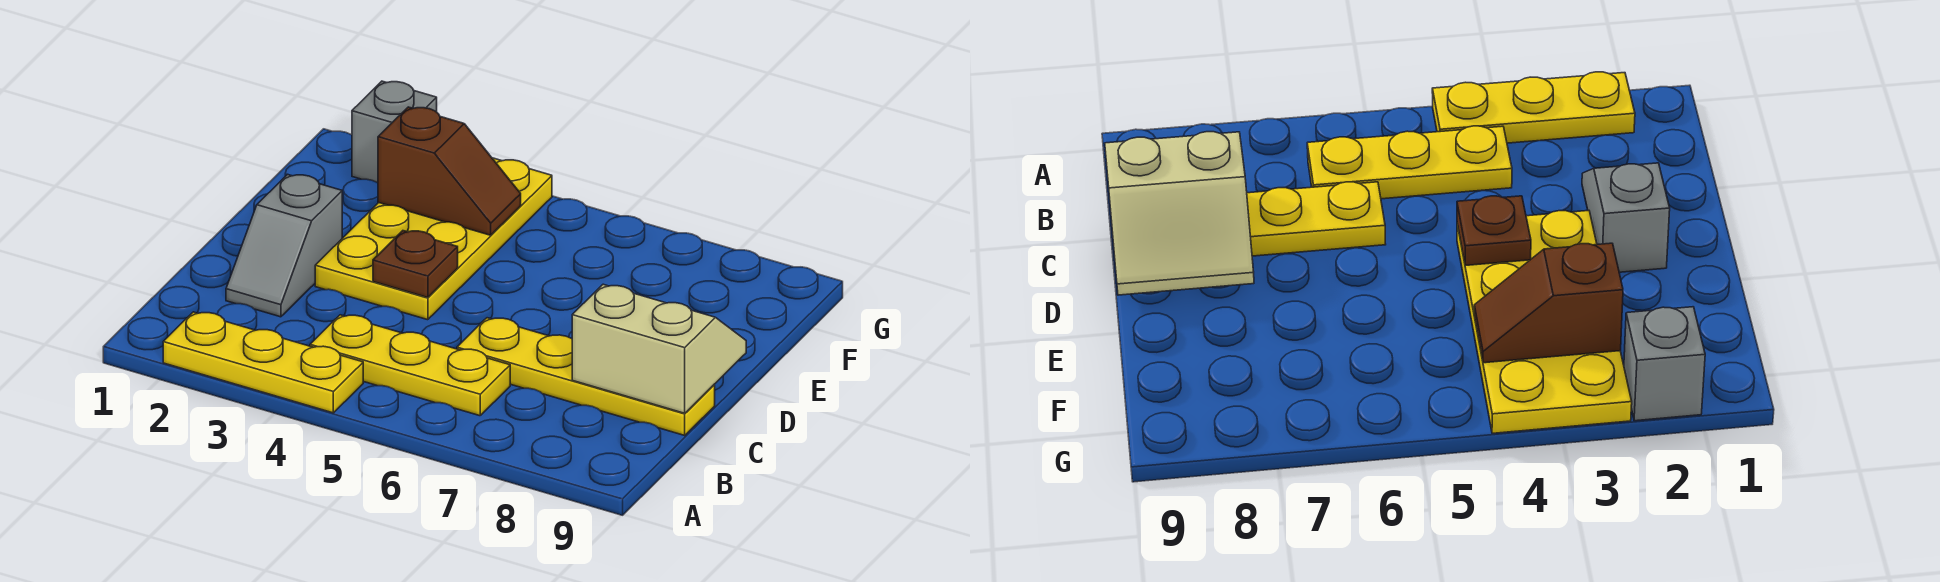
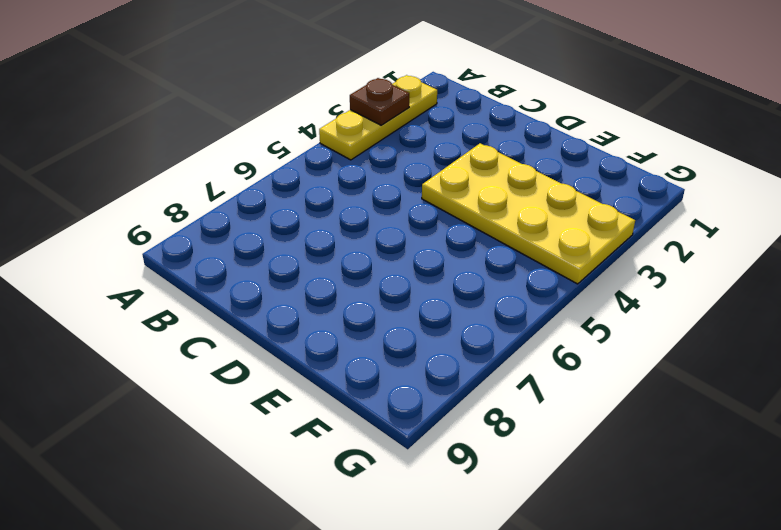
brown plate A3 level 2 -> brown plate D4 level 2
none -> yellow plate B4:B6 level 1
none -> grey slope C2:D2 level 1 top D

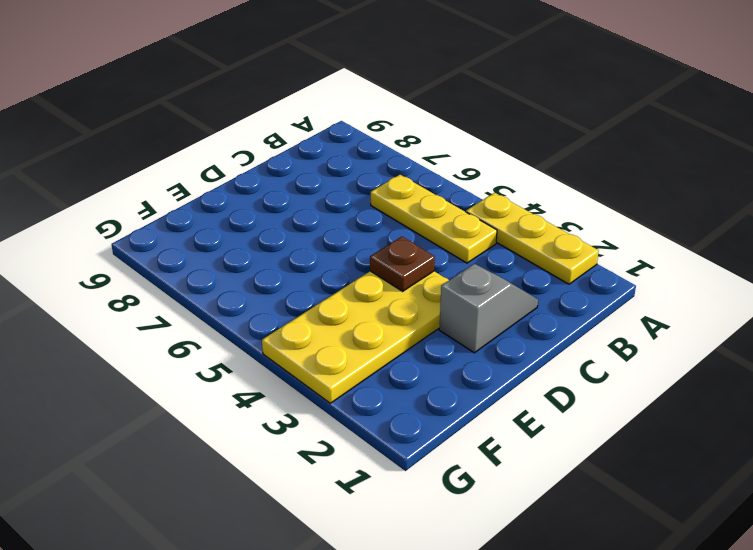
none -> yellow plate C6:C9 level 1
none -> grey brick G2 level 1

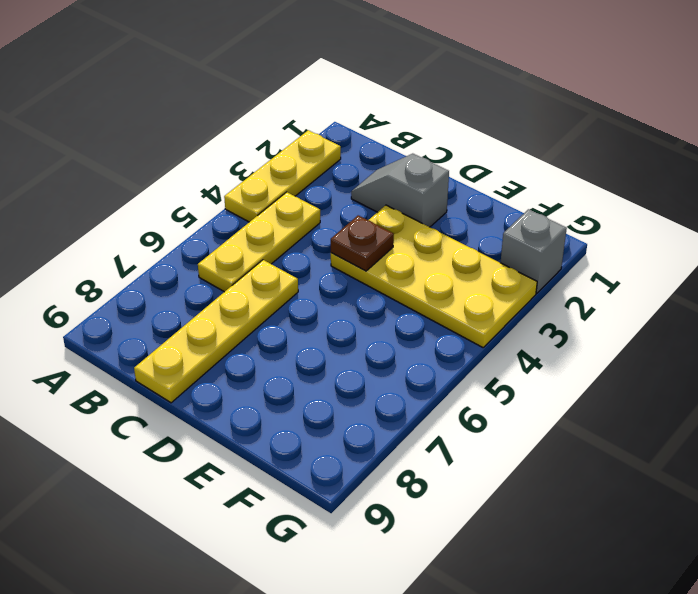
none -> tan slope C8:D9 level 2 top C
none -> brown slope F3:F4 level 2 top 3

